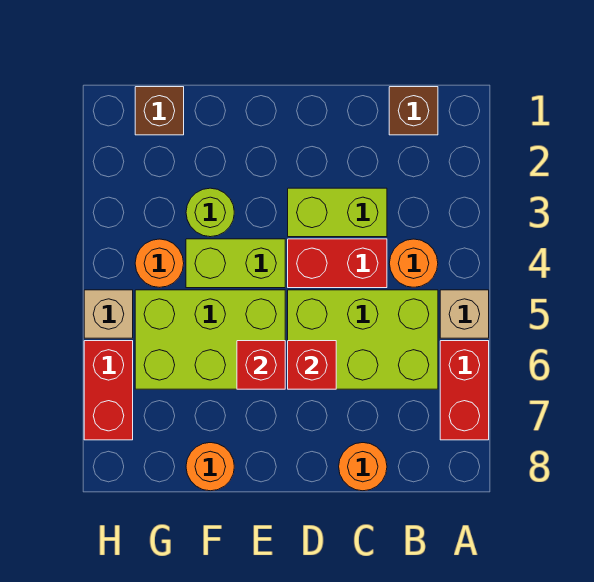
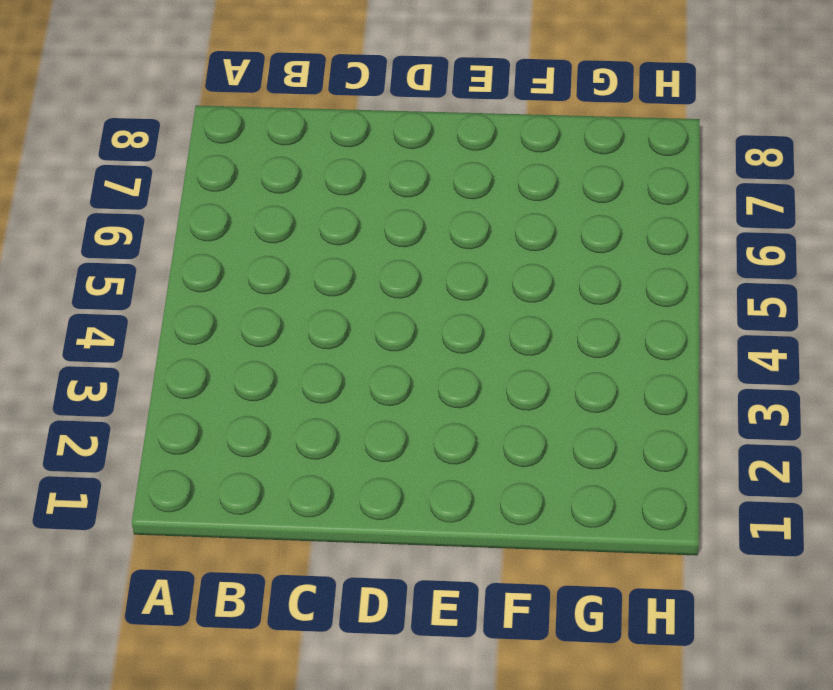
none -> tan brick A5 level 1
none -> red brick A6:A7 level 1
none -> brown brick B1 level 1

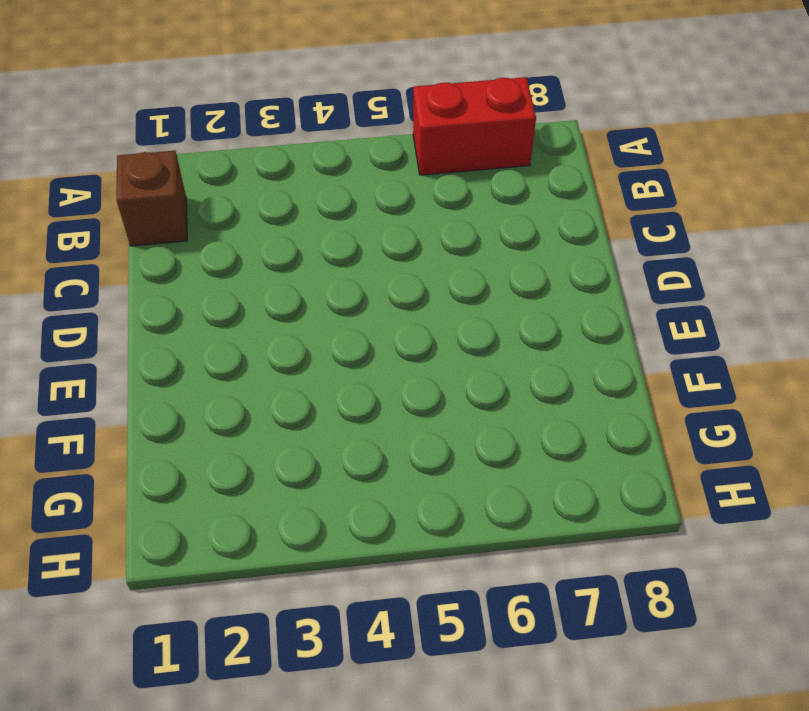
none -> tan brick A5 level 1
none -> orange round brick B4 level 1
none -> lime brick B5:D6 level 1

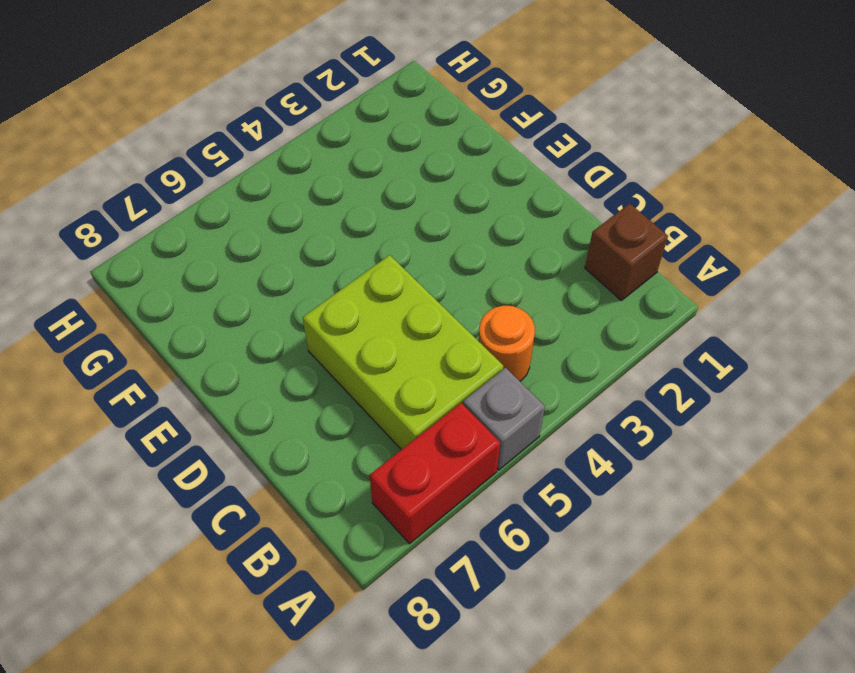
grey brick A5 level 1 -> tan brick A5 level 1
none -> lime brick C3:D3 level 1
none -> red brick C4:D4 level 1
none -> orange round brick C8 level 1

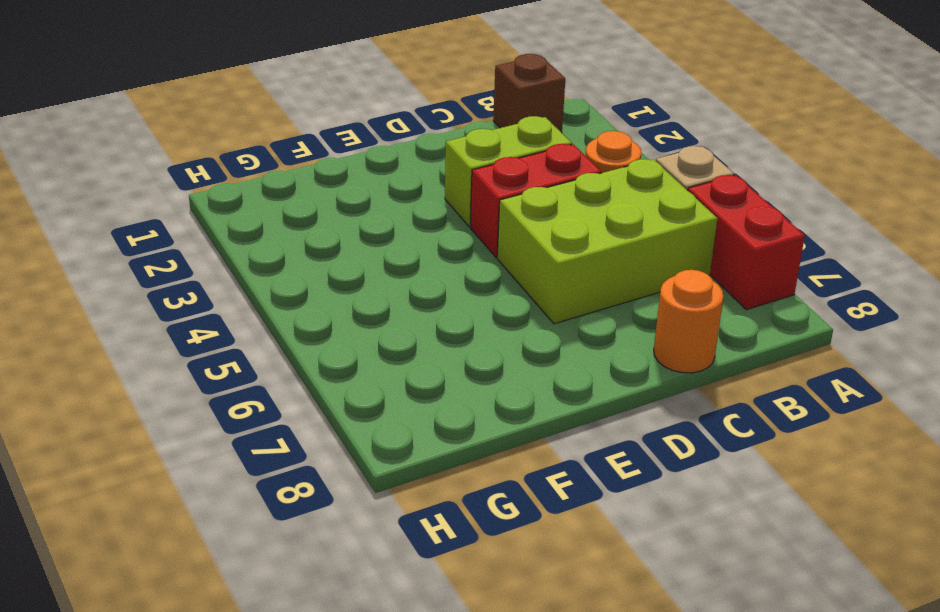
none -> lime brick E4:F4 level 1
none -> lime brick E5:G6 level 1
none -> lime round brick F3 level 1

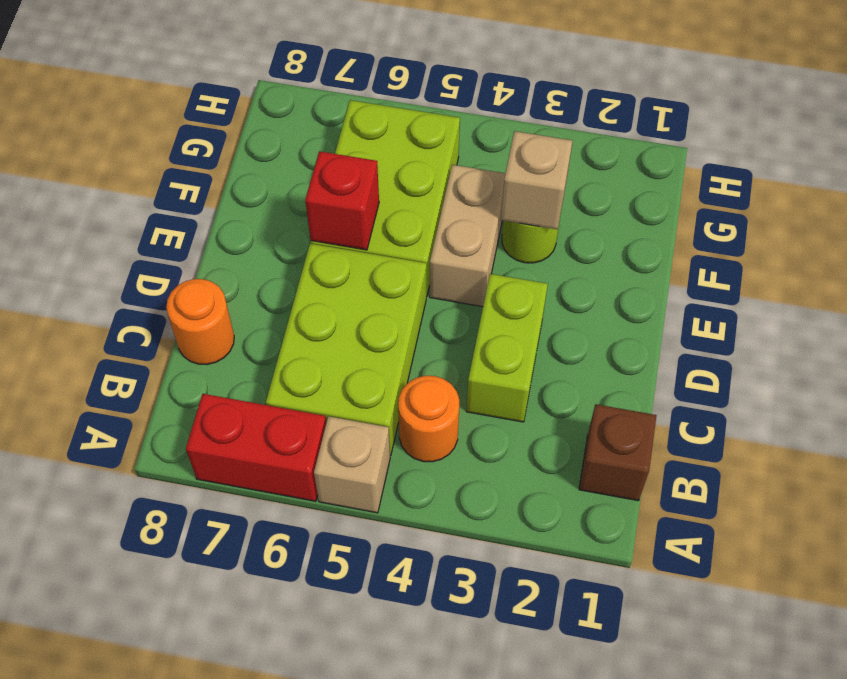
tan brick E4:F4 level 1 -> lime brick E4:F4 level 1
tan brick F3 level 2 -> tan brick H5 level 1
none -> red brick C4:D4 level 1
none -> orange round brick F8 level 1
none -> brown brick G1 level 1

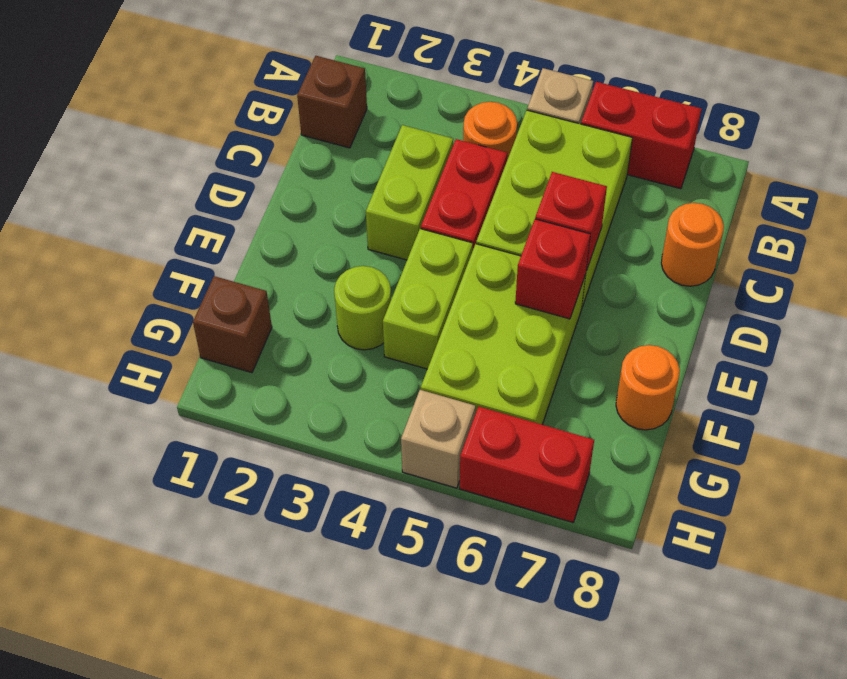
none -> orange round brick G4 level 1

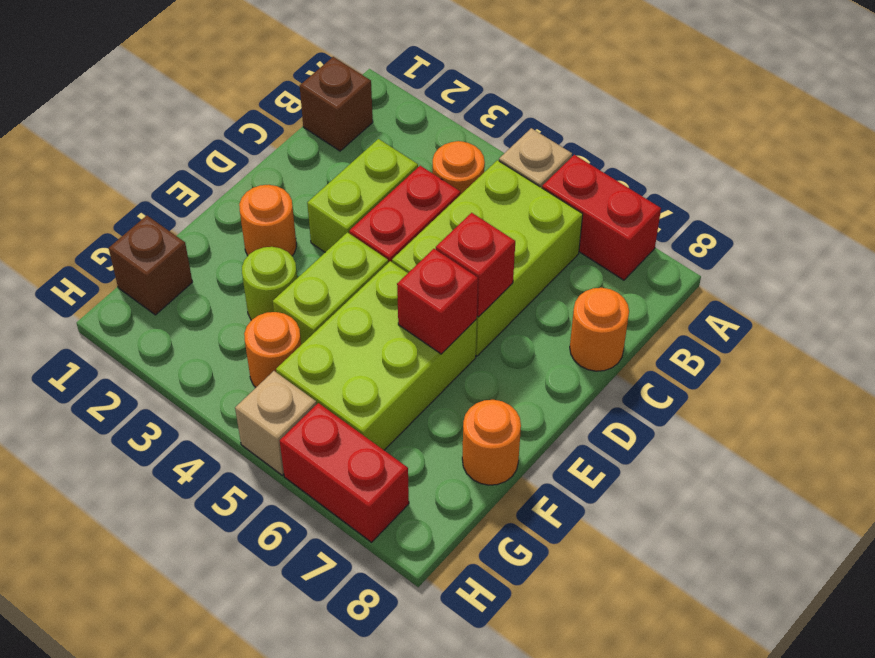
orange round brick E2 level 1 -> none

